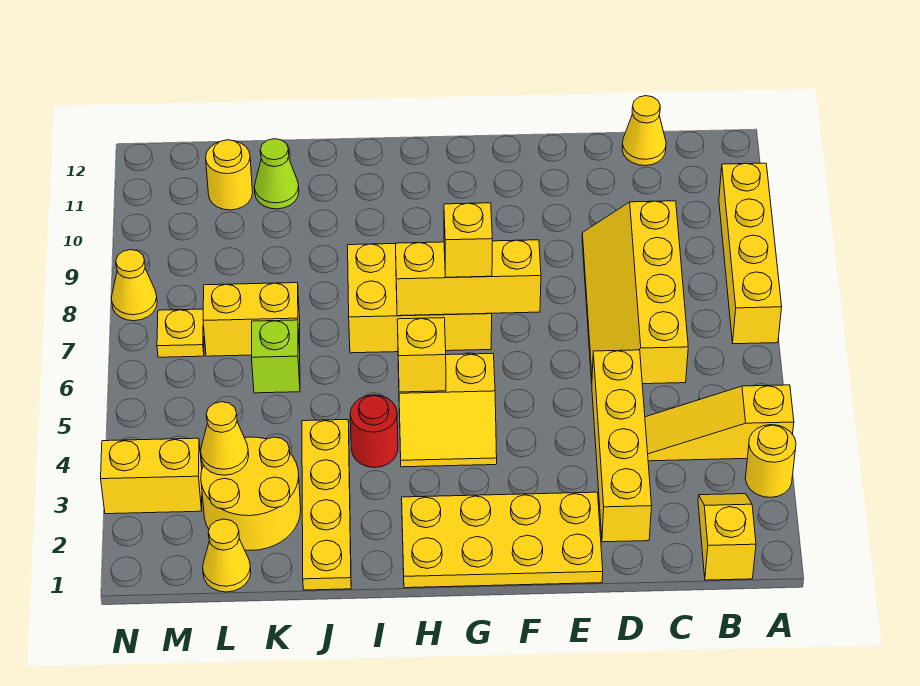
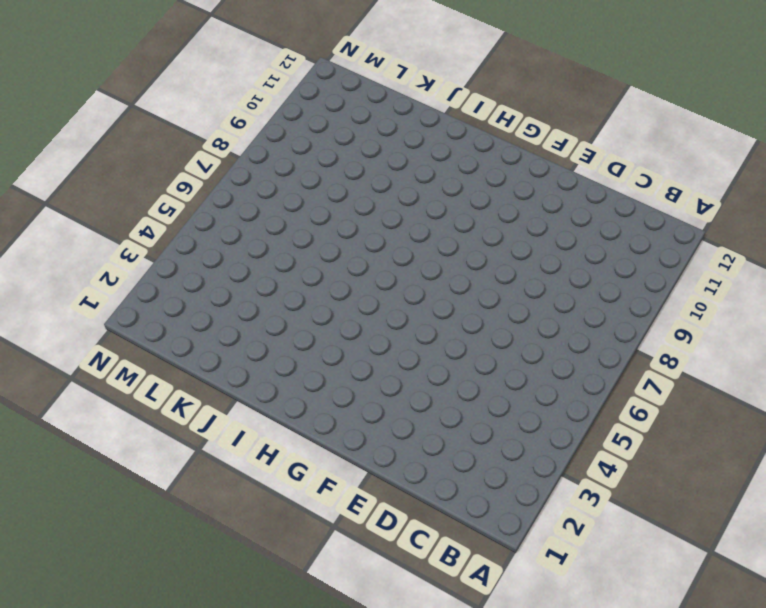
none -> yellow round brick A3 level 1
none -> yellow slope A4:C4 level 1 top A
none -> yellow brick A7:A10 level 1

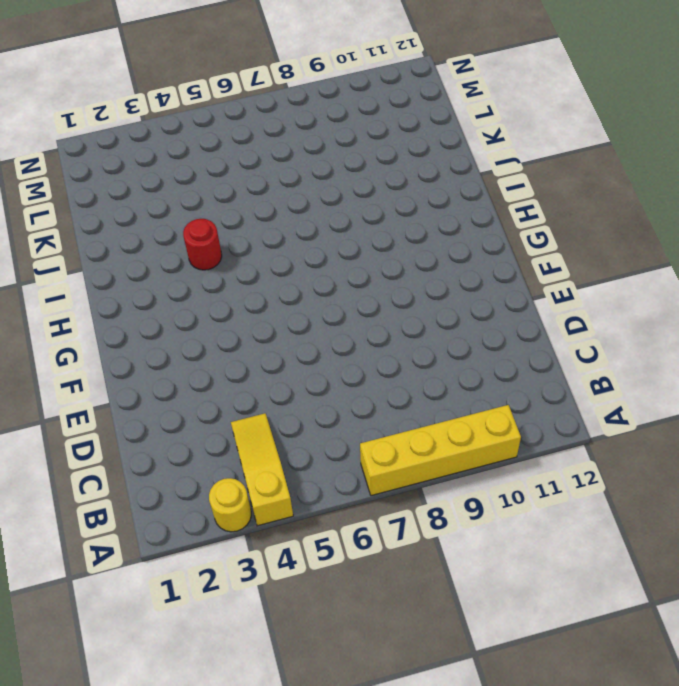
none -> yellow slope B1:B2 level 1 top 1
none -> yellow slope C6:D9 level 1 top C
none -> yellow cone C12 level 1

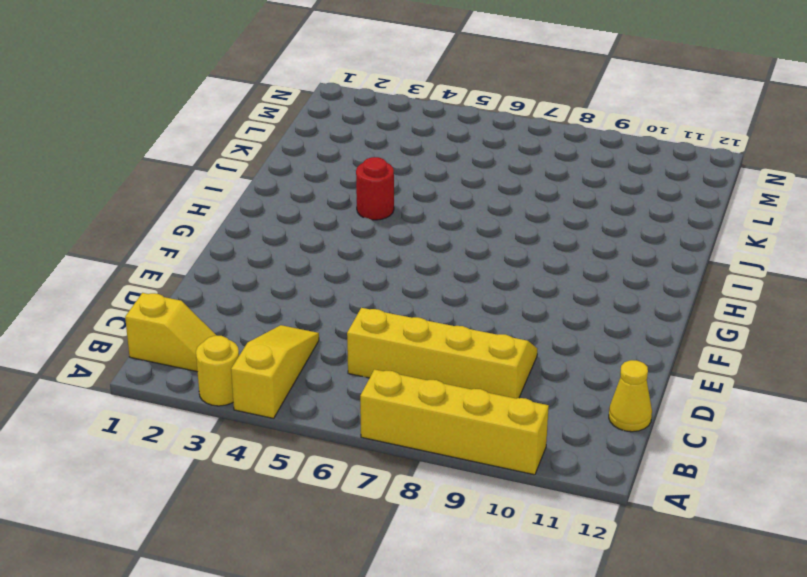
none -> yellow brick D2:D5 level 1
none -> yellow plate E1:H2 level 1
none -> yellow slope G4:H5 level 1 top 5

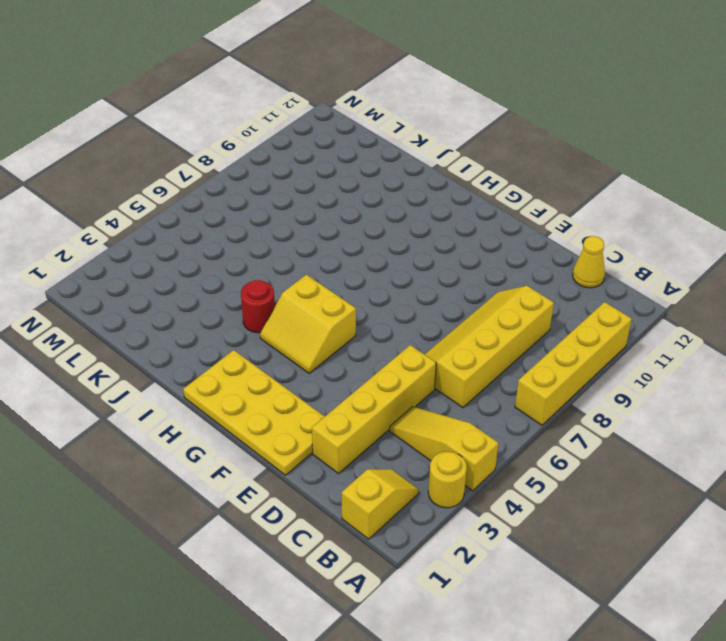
none -> yellow brick G7:I8 level 1
none -> yellow plate J1:J4 level 1
none -> yellow round brick K2:L3 level 1

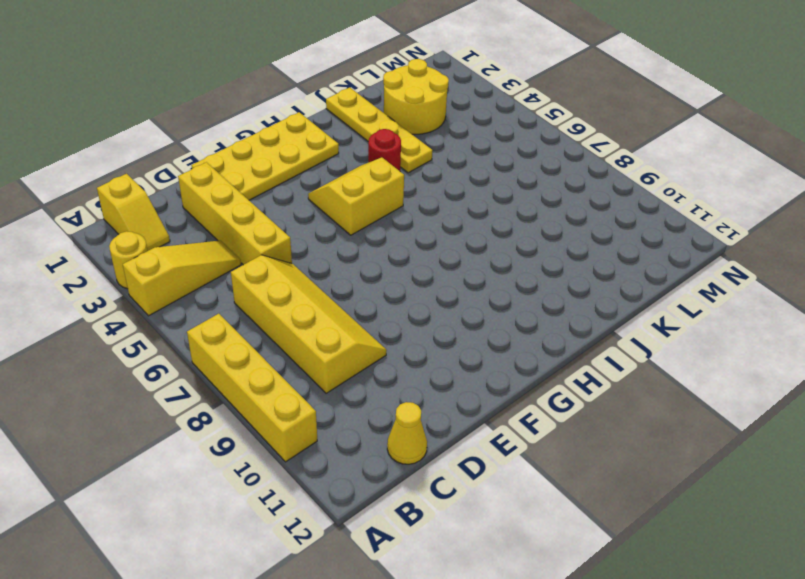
none -> yellow brick G7:I8 level 1
none -> lime brick K6 level 1
none -> yellow brick K7:L7 level 1

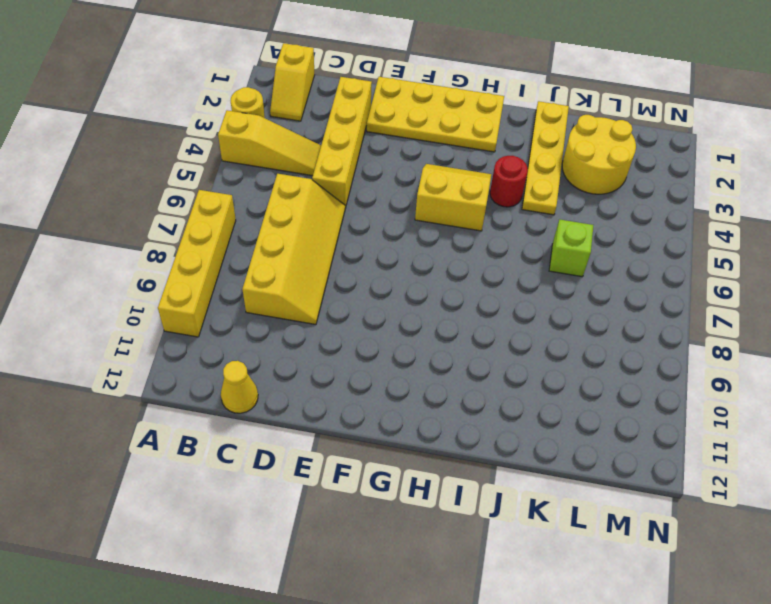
none -> yellow brick G7:I8 level 1
none -> yellow brick K7:L7 level 1
none -> lime cone K11 level 1

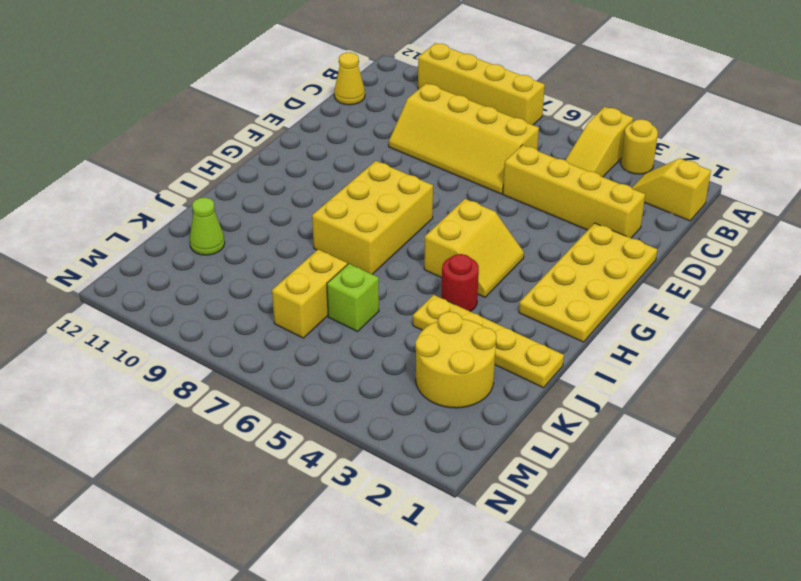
none -> yellow cone L1 level 1
none -> yellow round brick L11 level 1
none -> yellow brick M3:N3 level 1

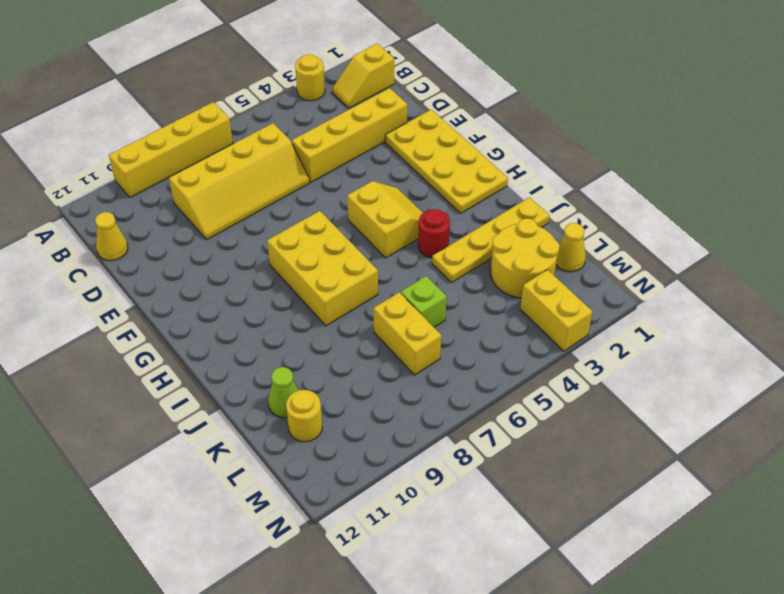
none -> yellow slope A4:C4 level 1 top A
none -> yellow plate M7 level 1
none -> yellow cone N8 level 1

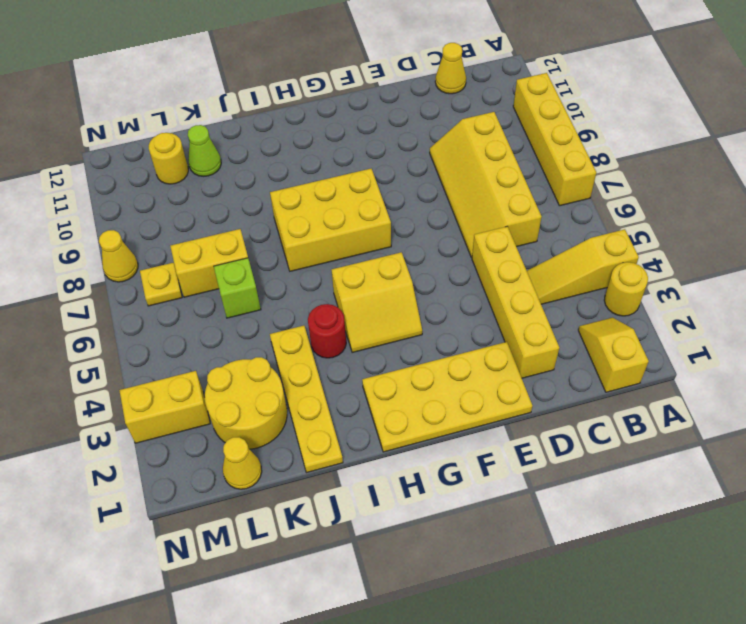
none -> yellow brick F7:H7 level 2
none -> yellow brick H5 level 2
none -> yellow cone L3 level 2

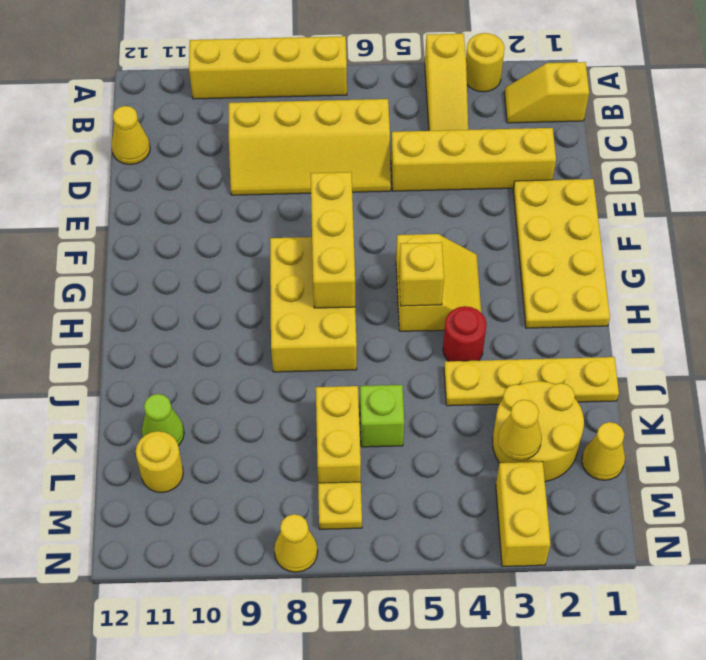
none -> yellow brick G7 level 3

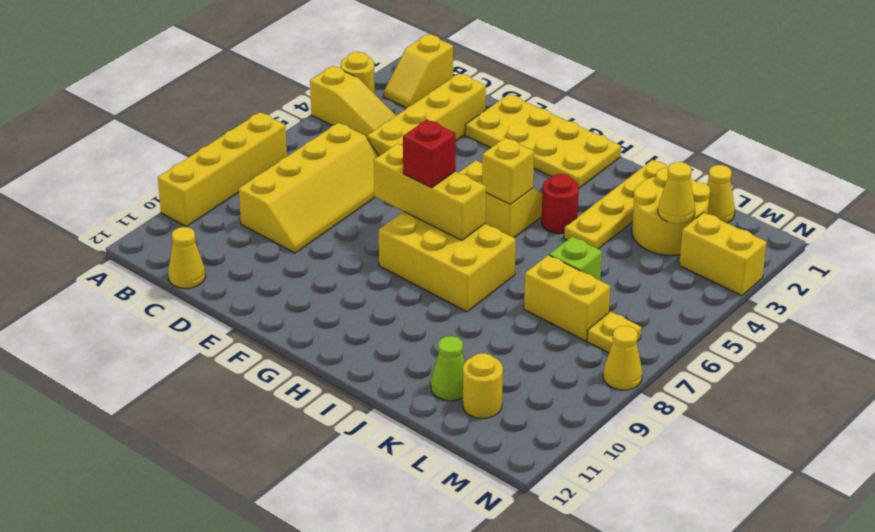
red brick G7 level 3 -> yellow brick G7 level 3

